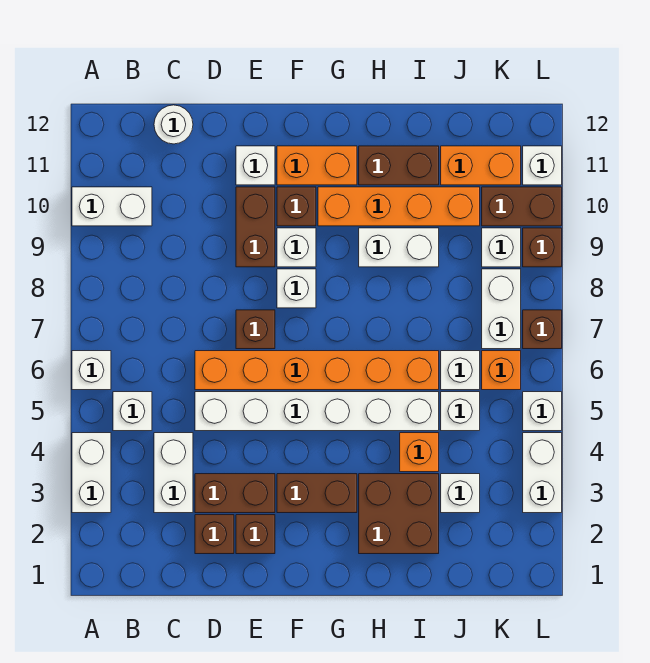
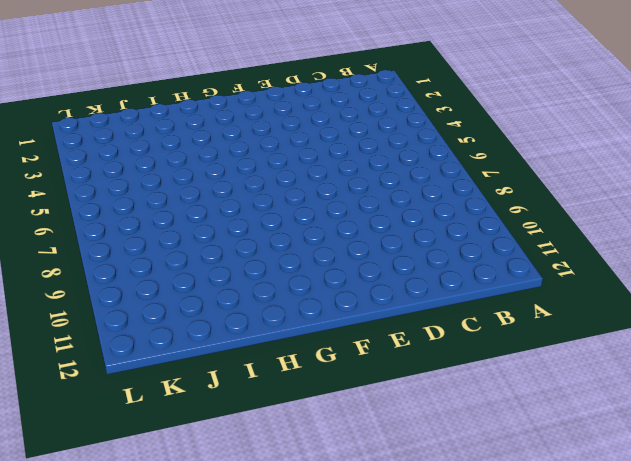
none -> white brick A3:A4 level 1
none -> white brick A6 level 1
none -> white brick A10:B10 level 1
none -> white brick B5 level 1

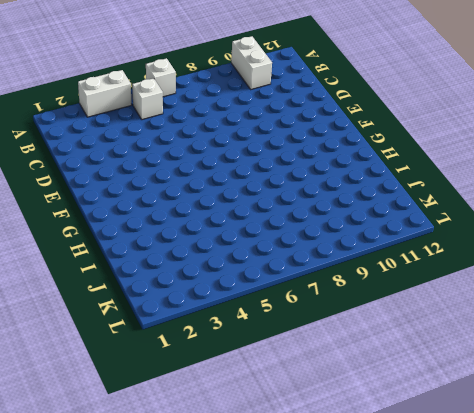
none -> white brick C3:C4 level 1
none -> white round brick C12 level 1
none -> brown brick D2 level 1
none -> brown brick D3:E3 level 1

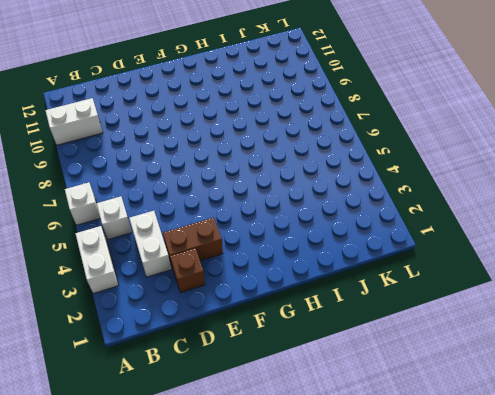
none -> white round brick C12 level 1
none -> white brick D5:I5 level 1
none -> orange brick D6:I6 level 1
none -> brown brick E2 level 1

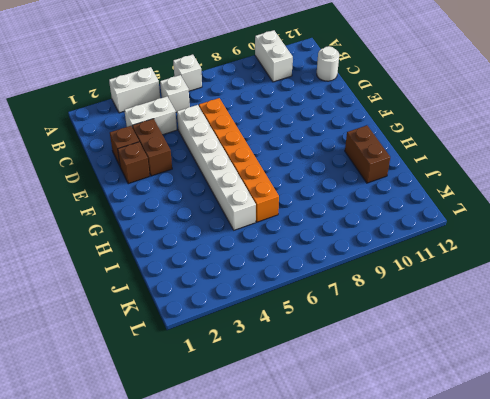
none -> brown brick E7 level 1
none -> brown brick E9:E10 level 1
none -> white brick E11 level 1
none -> brown brick F3:G3 level 1

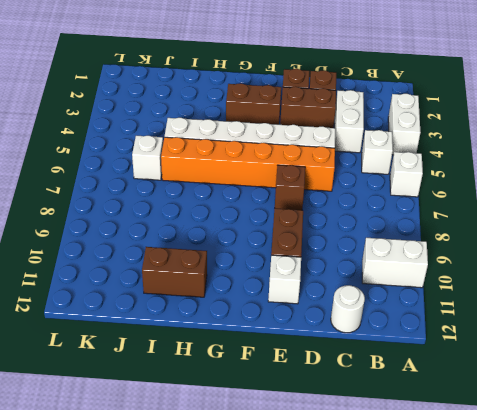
none -> white brick F8 level 1
none -> white brick F9 level 1
none -> brown brick F10 level 1
none -> orange brick F11:G11 level 1

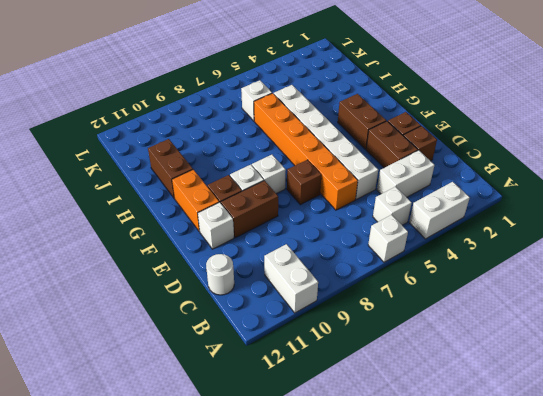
none -> orange brick G10:J10 level 1
none -> brown brick H2:I3 level 1
none -> white brick H9:I9 level 1
none -> orange brick I4 level 1

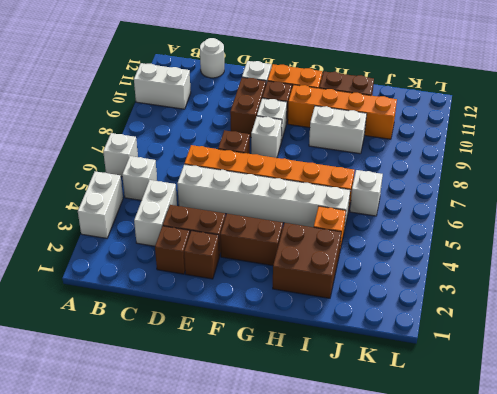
none -> white brick J3 level 1
none -> white brick J5 level 1
none -> orange brick J11:K11 level 1
none -> orange brick K6 level 1

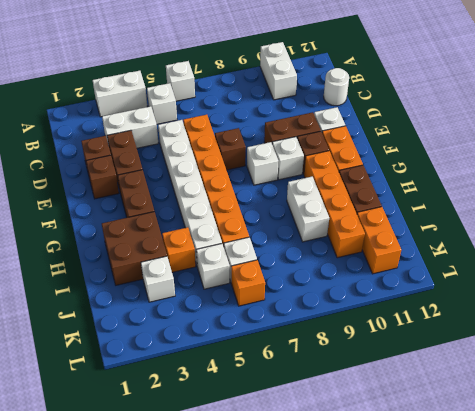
none -> white brick K7:K8 level 1
none -> white brick K9 level 1
none -> brown brick K10:L10 level 1
none -> white brick L3:L4 level 1

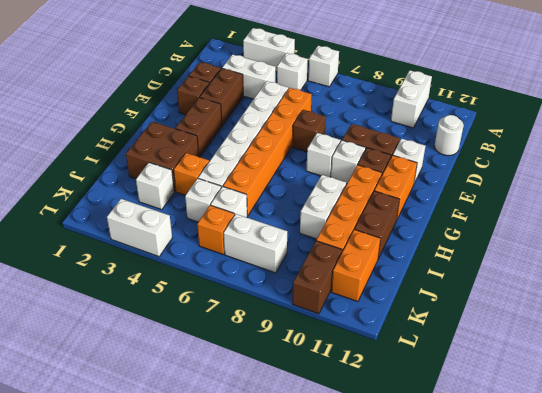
none -> white brick K9 level 1
none -> white brick L5 level 1
none -> brown brick L7 level 1
none -> brown brick L9 level 1

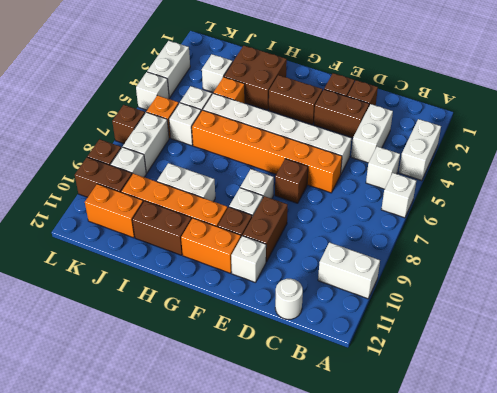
none -> white brick L11 level 1

